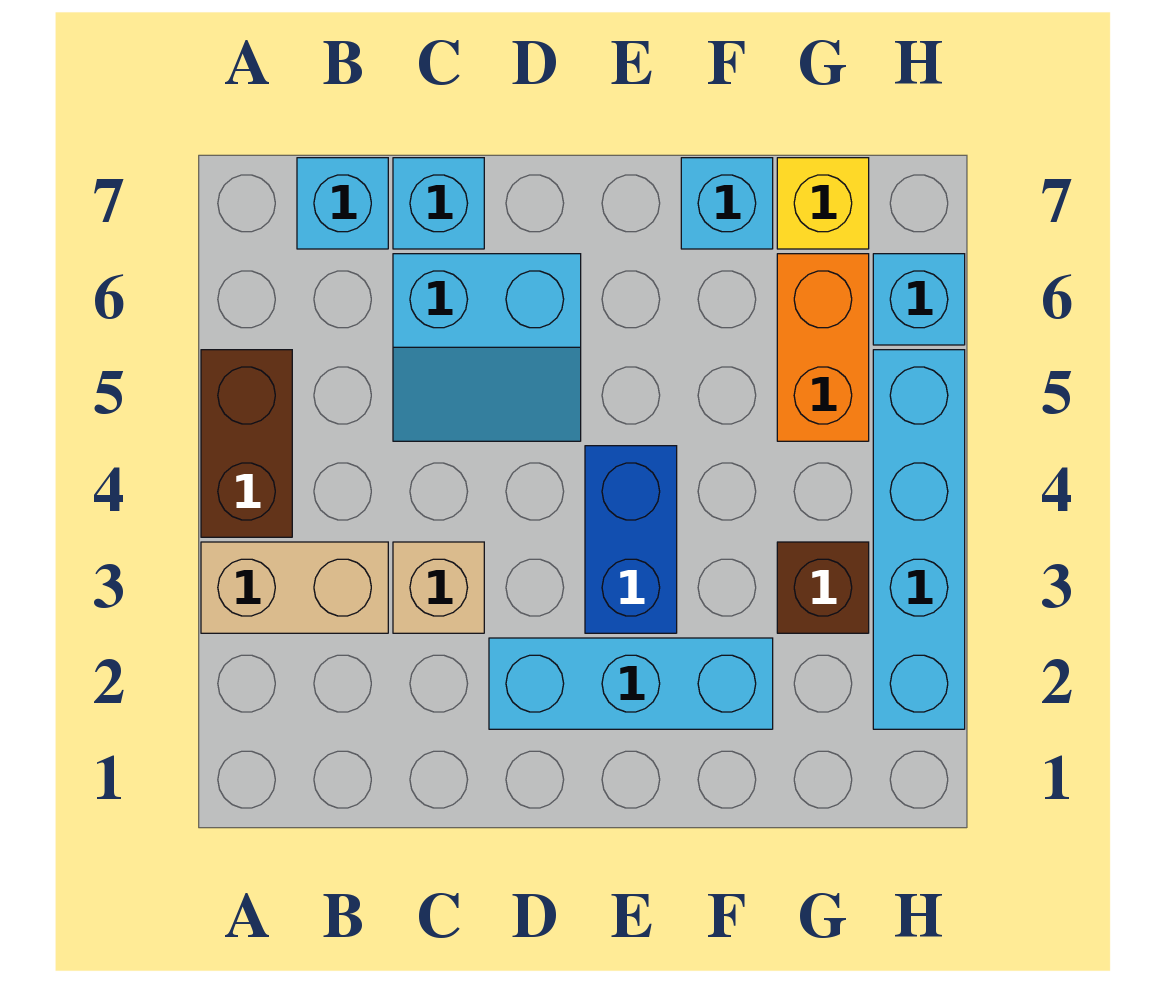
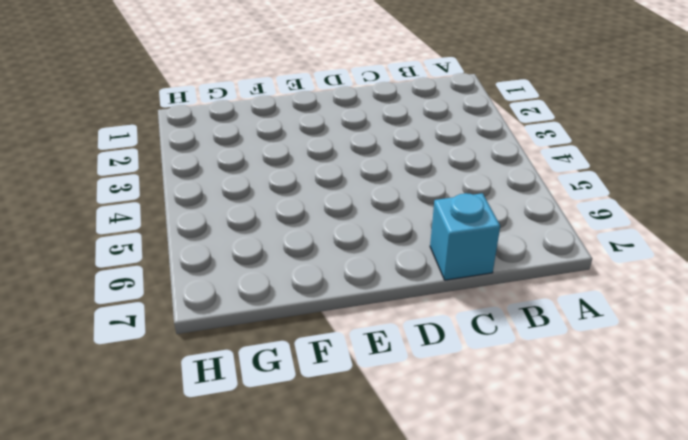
none -> tan brick A3:B3 level 1
none -> brown brick A4:A5 level 1
none -> cyan brick B7 level 1

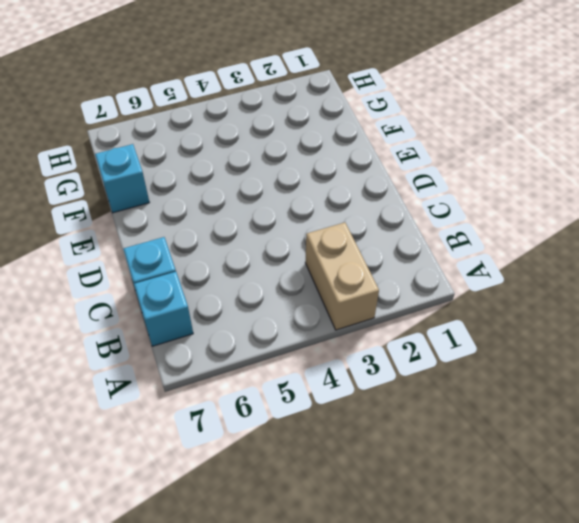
none -> brown brick A4:A5 level 1
none -> tan brick C3 level 1
none -> cyan slope C5:D6 level 1 top 6

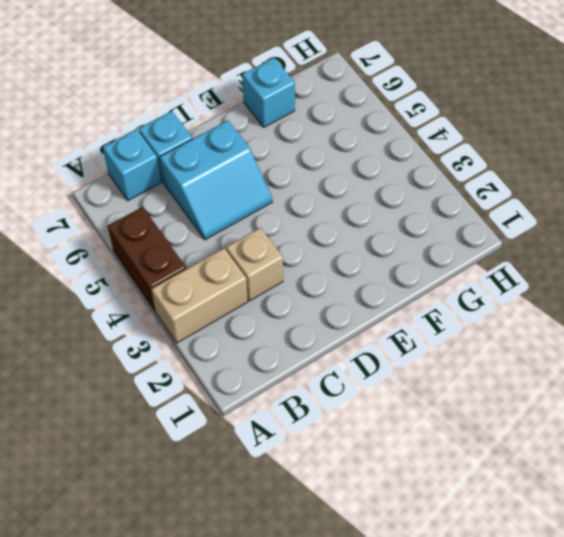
none -> cyan brick D2:F2 level 1
none -> blue brick E3:E4 level 1
none -> brown brick G3 level 1

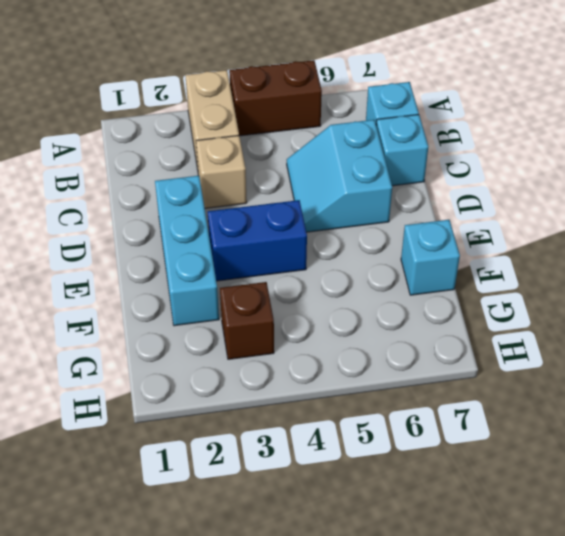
none -> orange brick G5:G6 level 1
none -> yellow brick G7 level 1
none -> cyan brick H2:H5 level 1

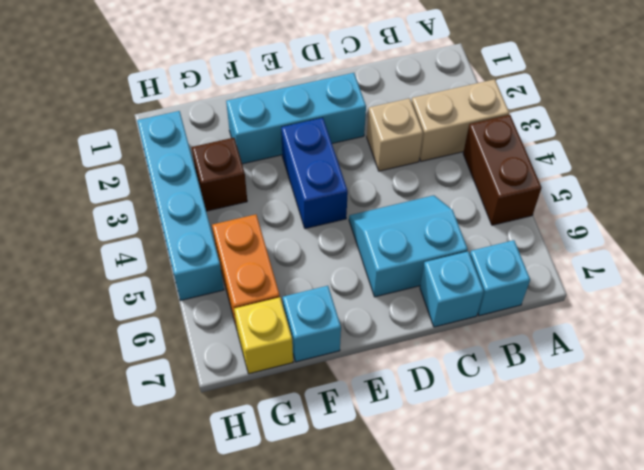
none -> cyan brick H6 level 1

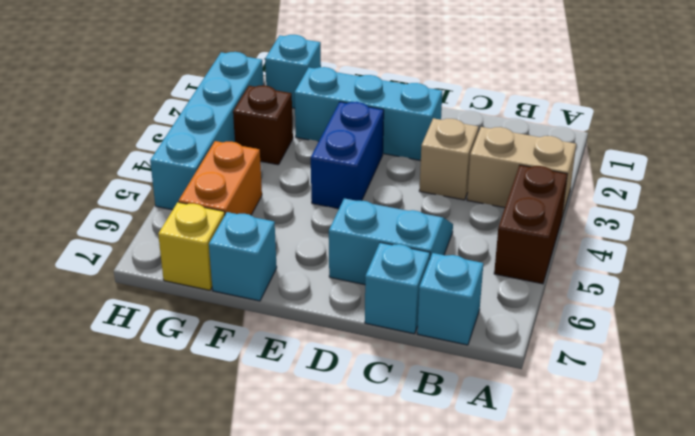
cyan brick G1 level 1 -> cyan brick H6 level 1

